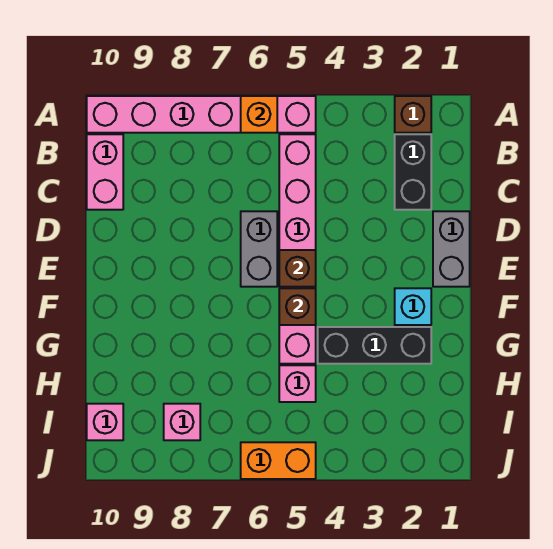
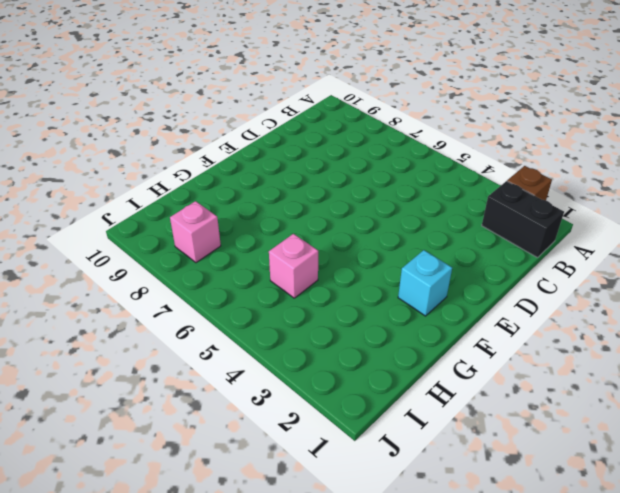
black brick B1:B2 level 1 -> black brick B2:C2 level 1
none -> pink brick A5:A10 level 1
none -> pink brick B5:G5 level 1
none -> pink brick B10:C10 level 1

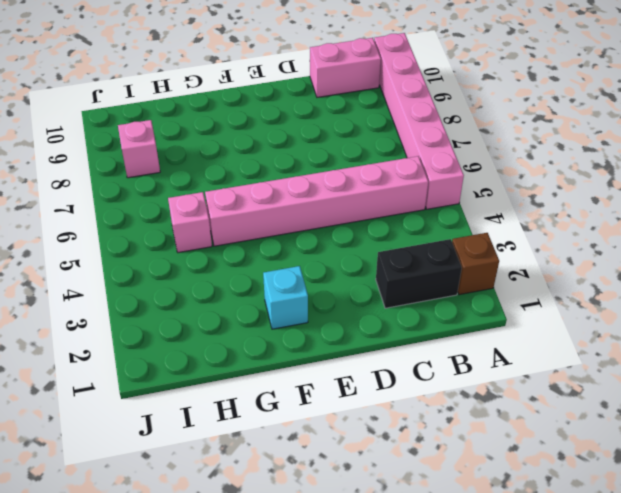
none -> grey brick D1:E1 level 1
none -> grey brick D6:E6 level 1
none -> black brick G2:G4 level 1

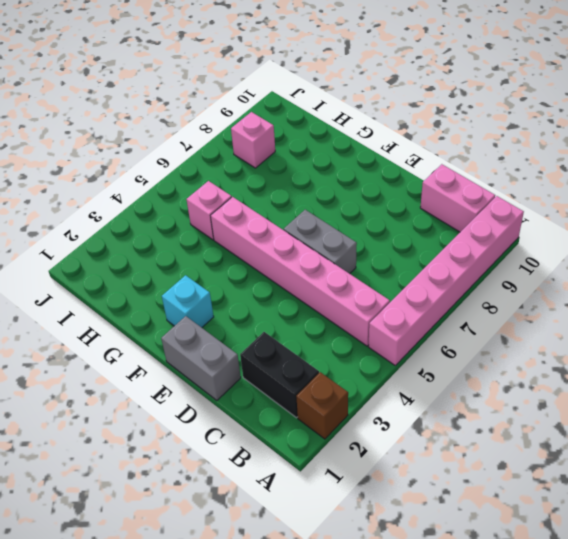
none -> black brick G2:G4 level 1
none -> pink brick I10 level 1
none -> orange brick J5:J6 level 1

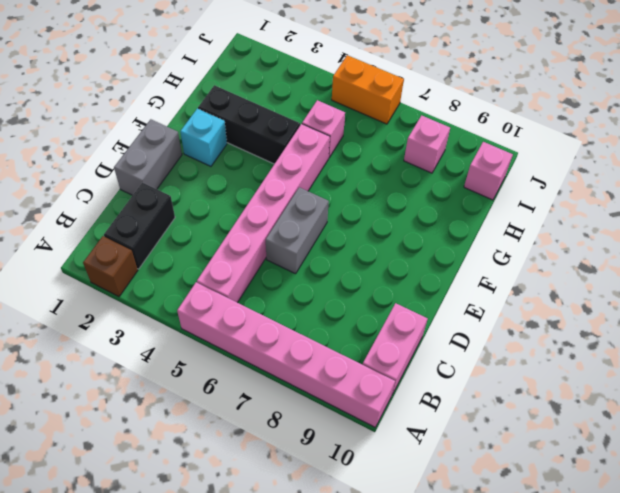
none -> orange brick A6 level 2
none -> brown brick E5 level 2
none -> brown brick F5 level 2

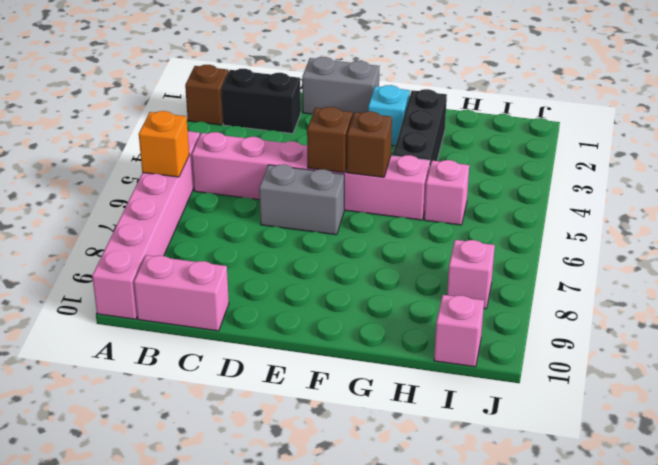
none -> orange brick J5:J6 level 1

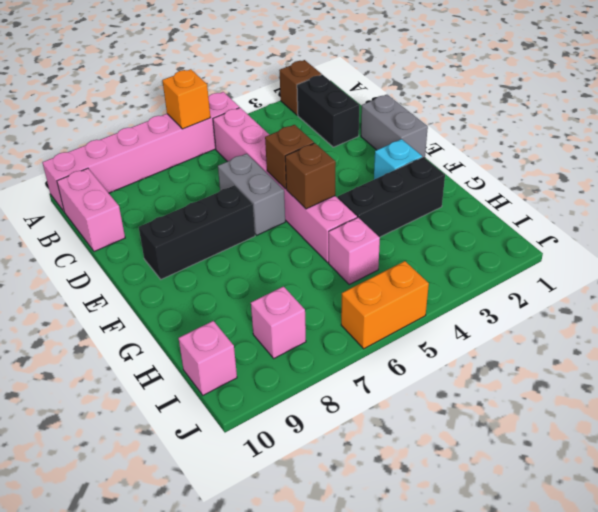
black brick E7:E9 level 1 -> none

